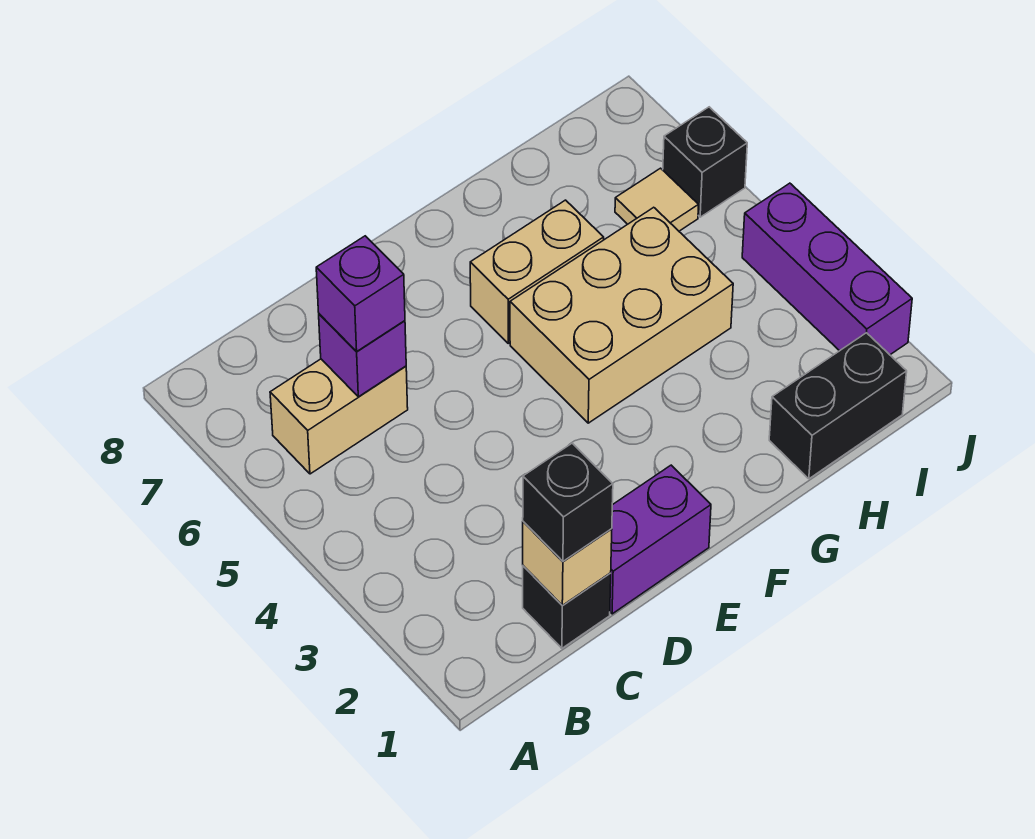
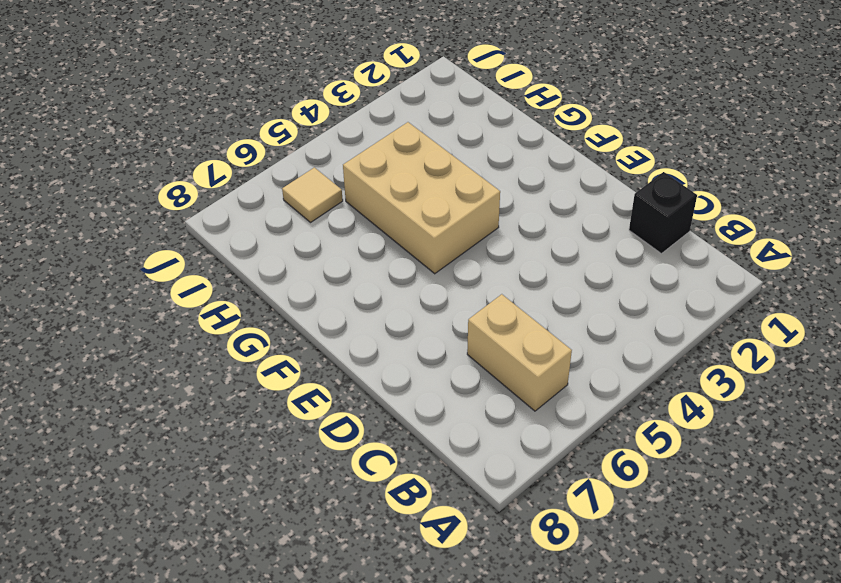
none -> purple brick D1:E1 level 1
none -> tan brick F6:G6 level 1
none -> black brick H1:I1 level 1

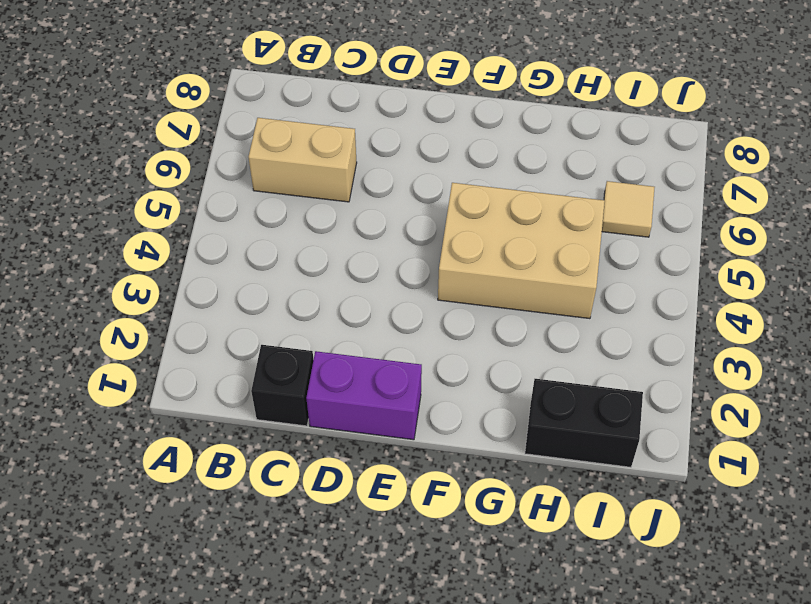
none -> tan brick F6:G6 level 1
none -> purple brick J2:J4 level 1
none -> black brick J6 level 1

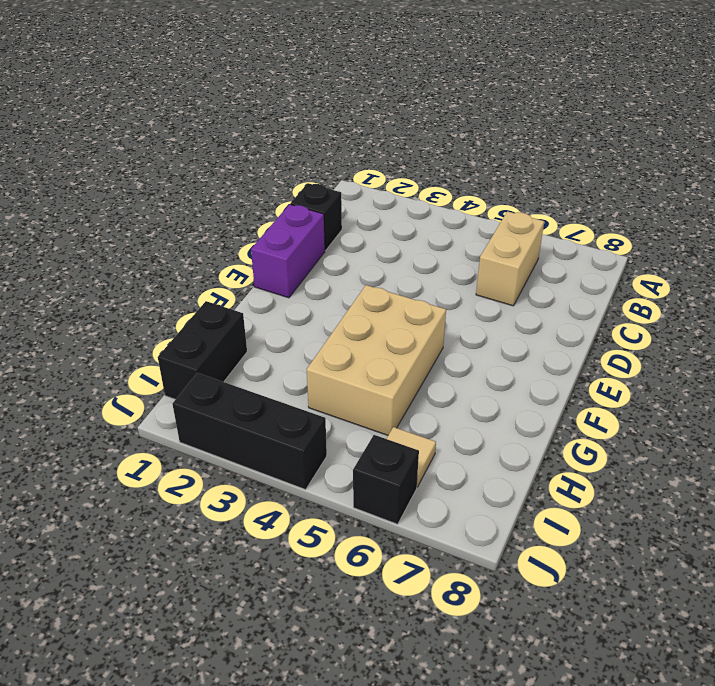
black brick J2:J4 level 1 -> purple brick J2:J4 level 1
none -> tan brick F6:G6 level 1
none -> tan brick C1 level 2
none -> purple brick C6 level 2

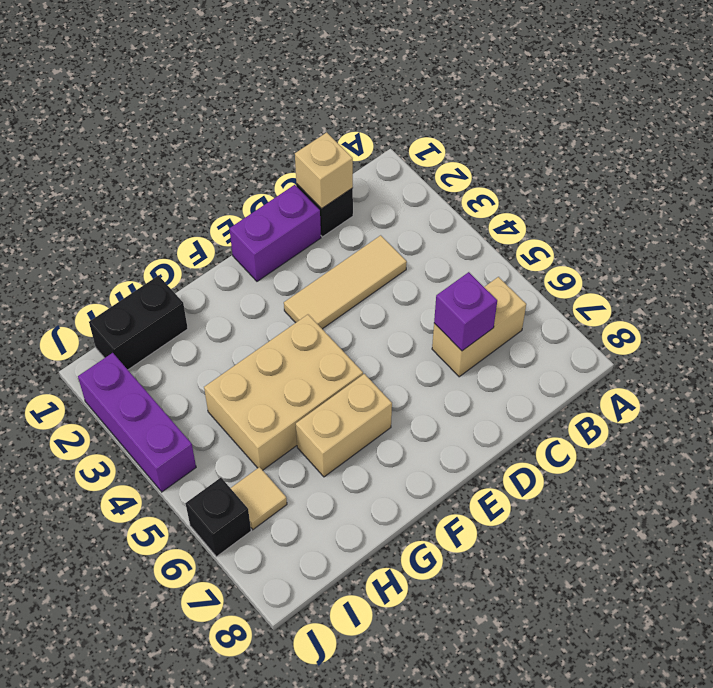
tan tile C3:E3 level 1 -> none
none -> black brick C1 level 3
none -> purple brick C6 level 3

